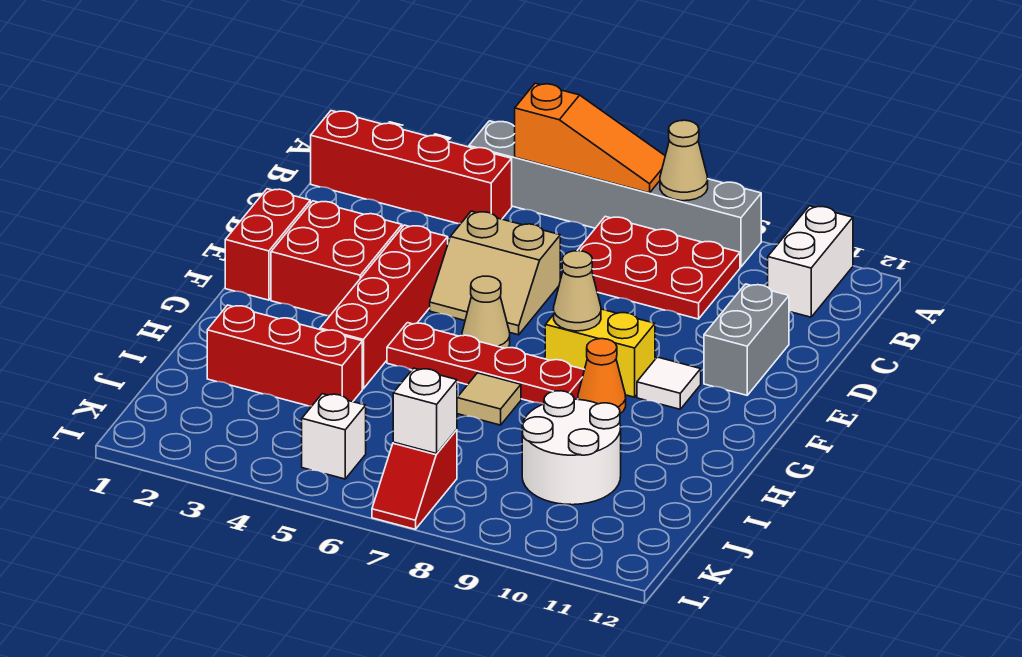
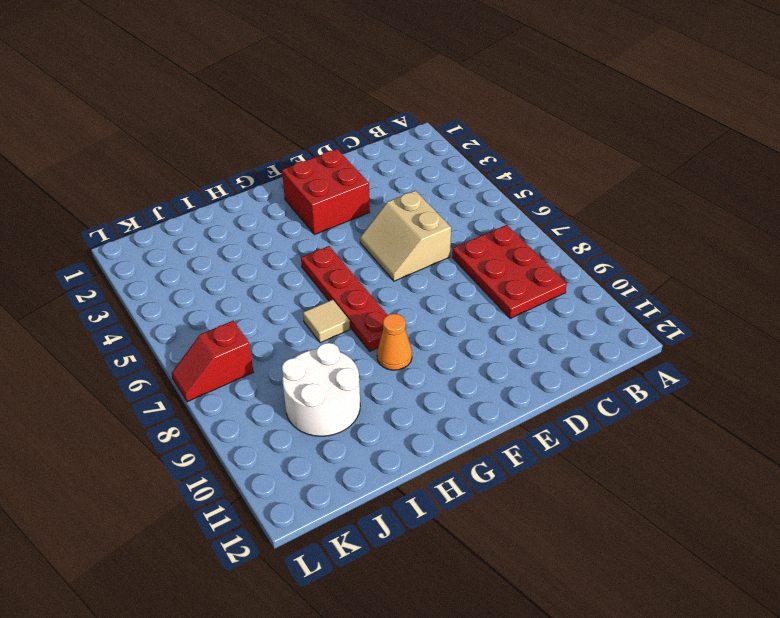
none -> grey brick A4:A9 level 1
none -> white brick A11:B11 level 1
none -> red brick B1:B4 level 1

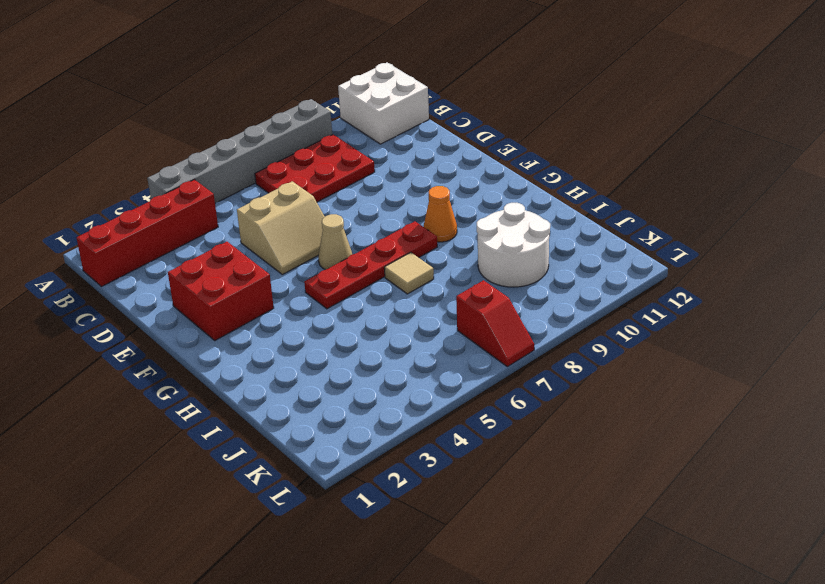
white brick A11:B12 level 1 -> white brick A11:B11 level 1
none -> grey brick D11:E11 level 1
none -> red brick E1:F1 level 1
none -> red brick E4:H4 level 1

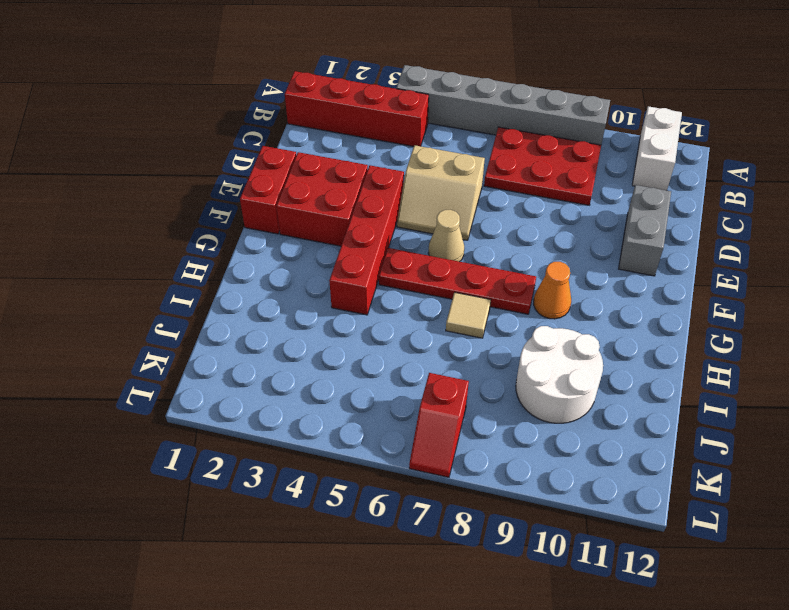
none -> yellow brick F8:F9 level 1
none -> white tile F10 level 1
none -> red brick I2:I4 level 1

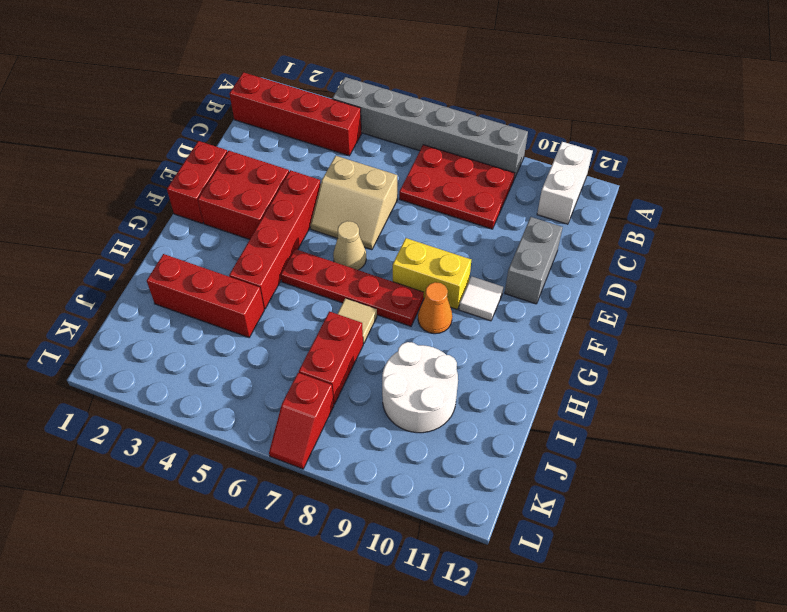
red brick I7:J7 level 1 -> none
none -> white brick K5 level 1
none -> orange slope A5:A7 level 2 top 5
none -> tan cone A8 level 2

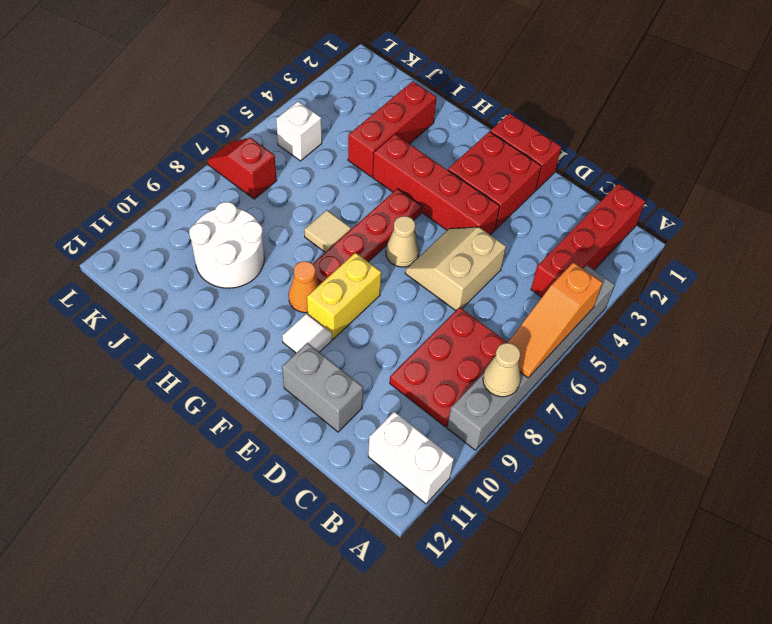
none -> tan cone F8 level 2
none -> white brick K7 level 2

